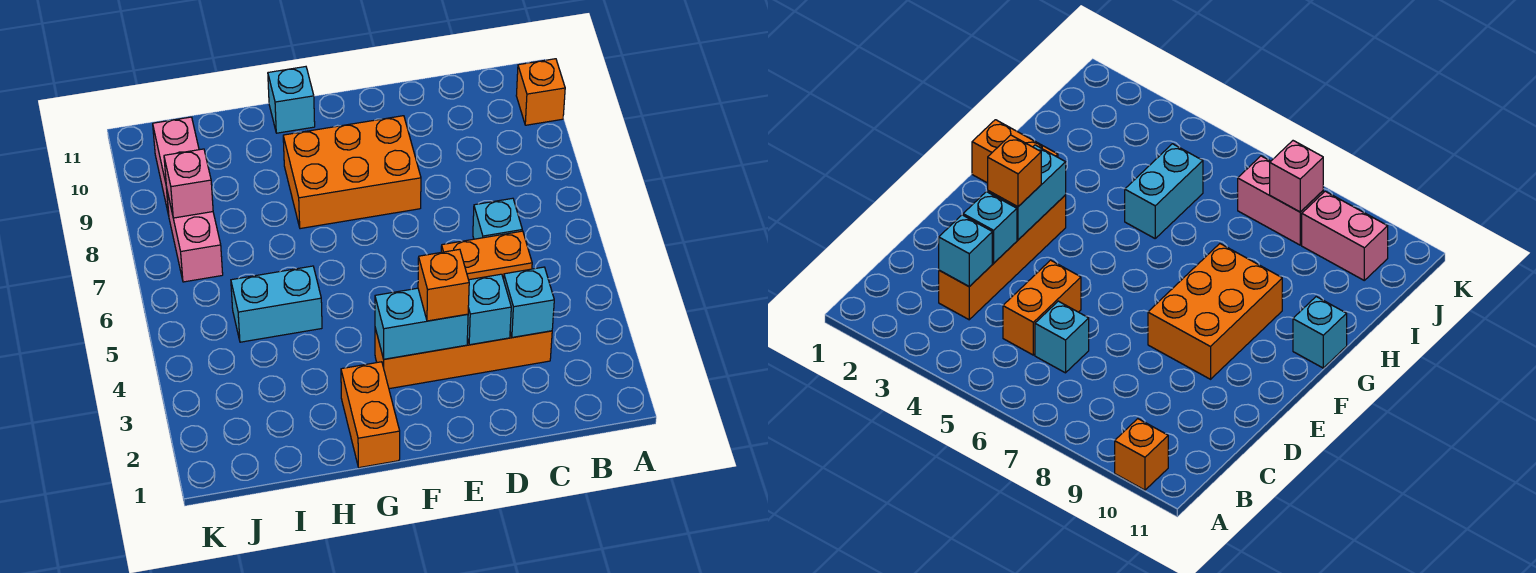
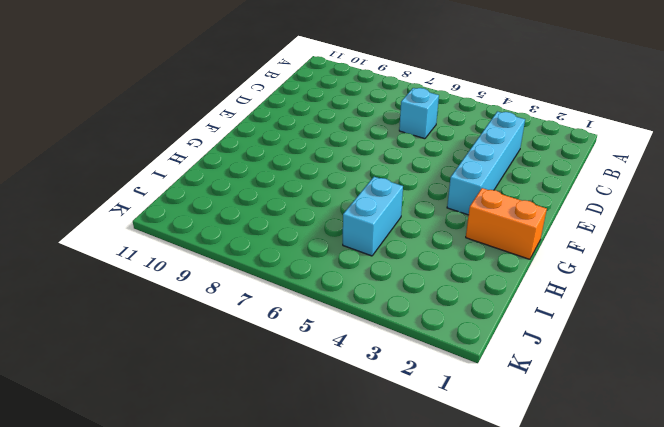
cyan brick C3:F3 level 1 -> orange brick C3:F3 level 1
none -> orange brick A10 level 1
none -> orange brick C5:D5 level 1
none -> orange brick E8:G9 level 1

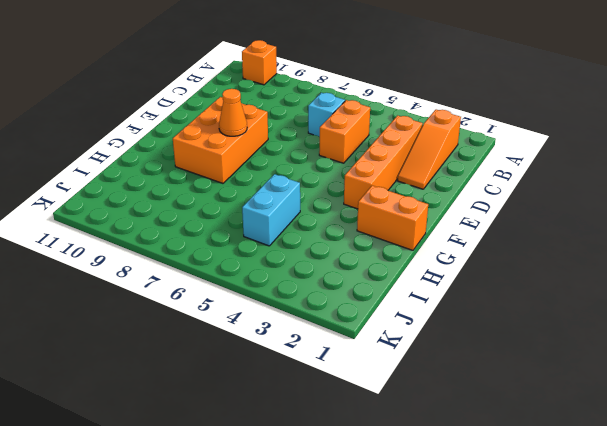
orange slope B2:D2 level 1 top B -> none
orange cone F8 level 2 -> none
none -> cyan brick G11 level 1
none -> pink brick J7:J8 level 1
none -> pink brick J9:J10 level 1

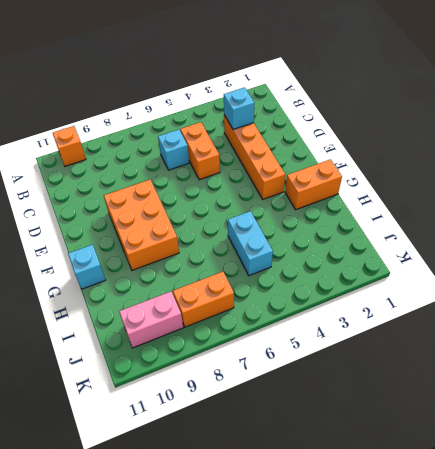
orange brick J7:J8 level 1 -> pink brick J7:J8 level 1
none -> cyan brick D3 level 2
none -> cyan brick E3:F3 level 2
none -> pink brick J8 level 2

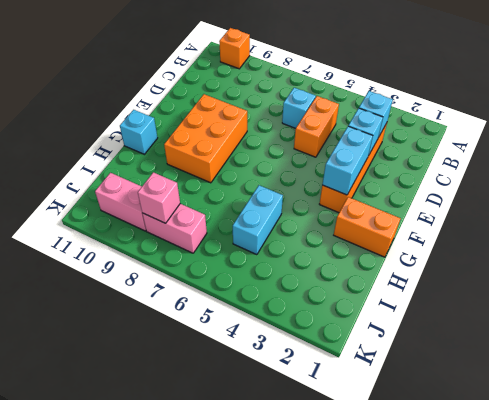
none -> orange brick E3 level 3

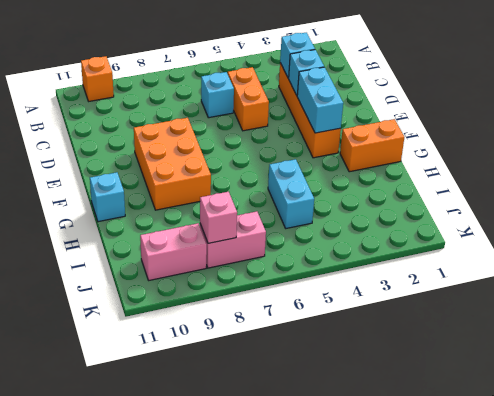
none -> orange brick E3 level 3

